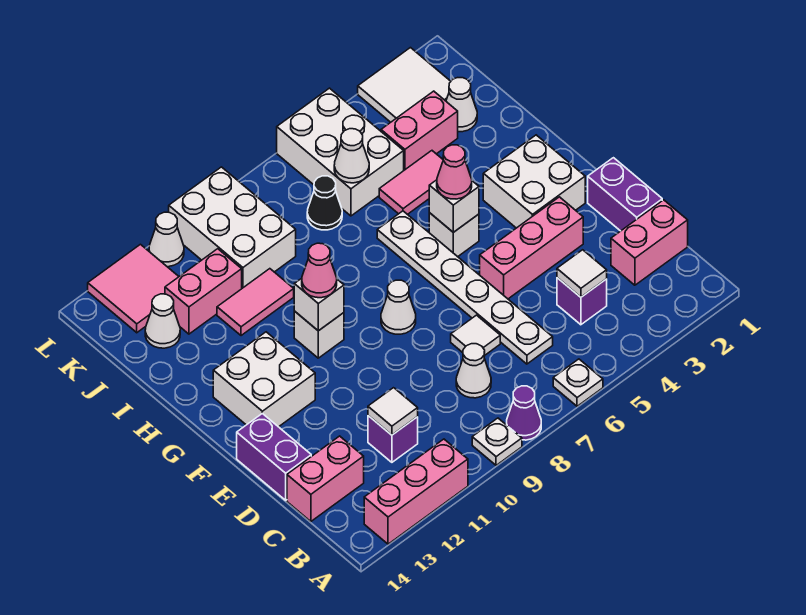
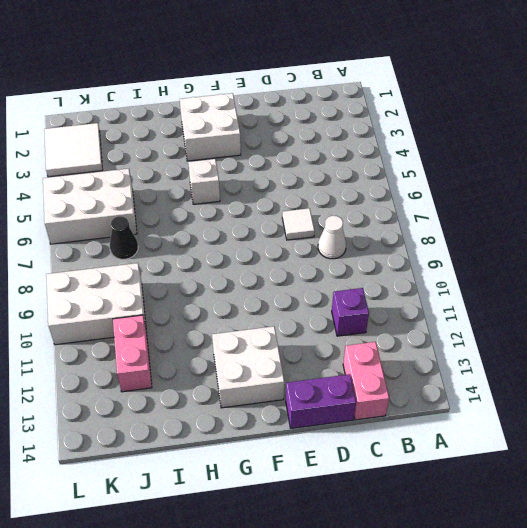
none -> white plate A6 level 1
none -> purple cone A8 level 1
none -> white plate A9 level 1
none -> pink brick A11:A13 level 1

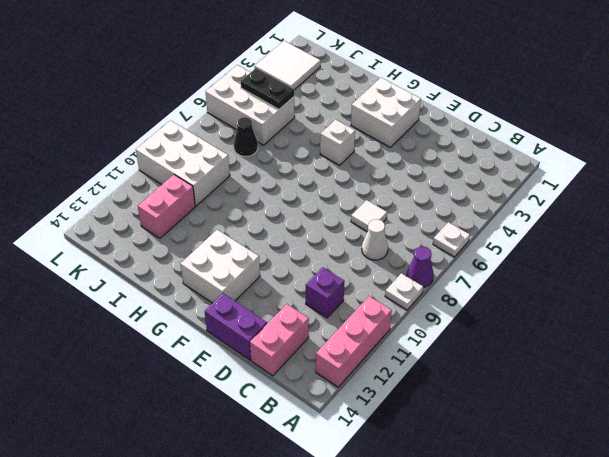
black plate J5:K5 level 2 -> none
none -> pink brick C1:C2 level 1
none -> purple brick C4 level 1
none -> white plate C6:H6 level 1
none -> purple brick D1:E1 level 1

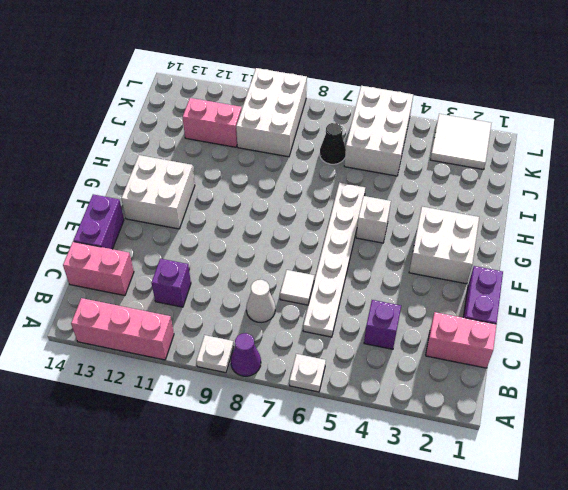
none -> pink brick E3:E5 level 1
none -> white cone F8 level 1
none -> white brick G10 level 1
none -> pink tile I4:I5 level 1

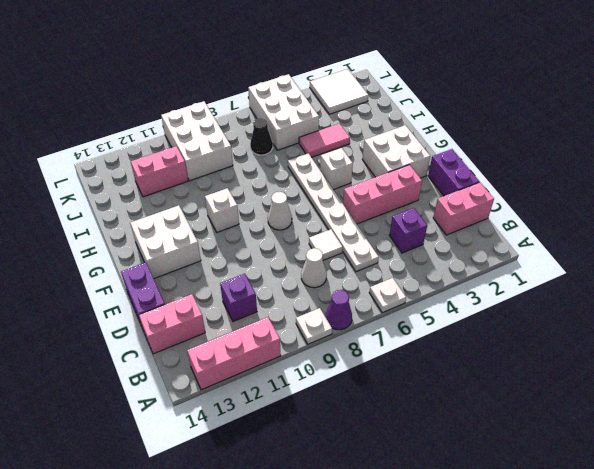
none -> pink tile I10:I11 level 1
none -> white cone J2 level 1
none -> pink brick J3:J4 level 1
none -> white cone J13 level 1

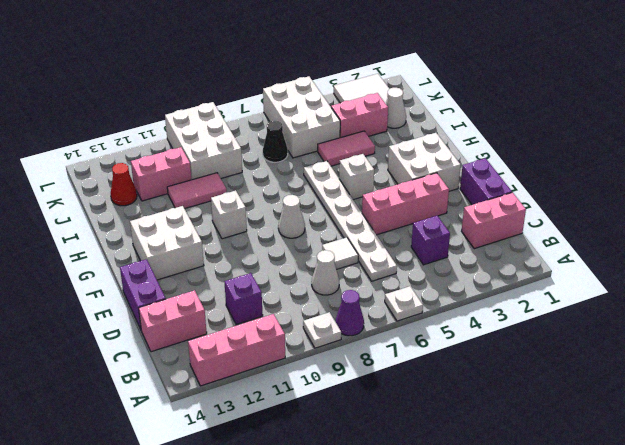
red cone J13 level 1 -> white cone J13 level 1
none -> pink tile K12:L13 level 1
none -> white cone L11 level 1
none -> white tile C4 level 2
none -> white tile C11 level 2

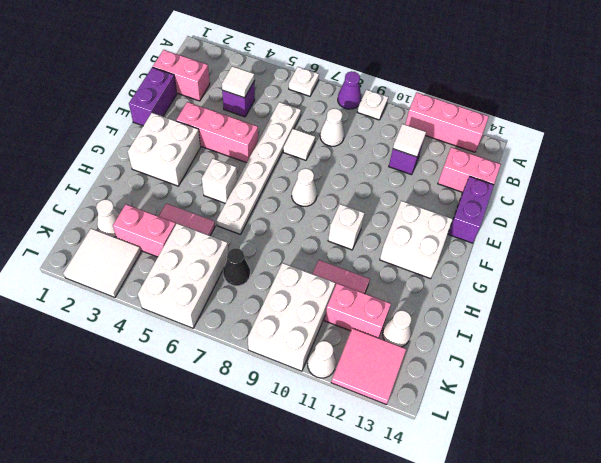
none -> white brick G5 level 2
none -> white brick G10 level 2
none -> white cone J6 level 2
none -> pink cone G5 level 3

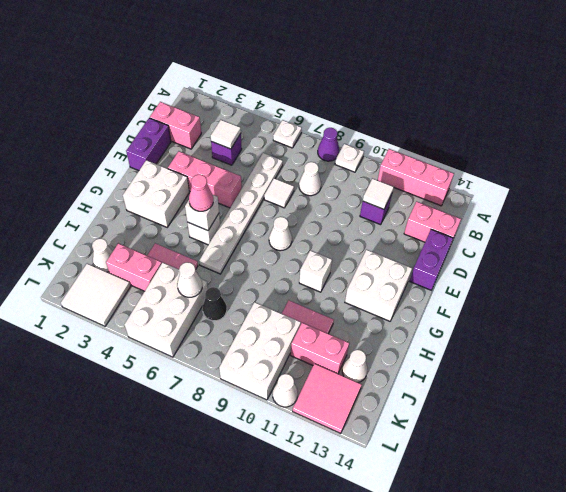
none -> white brick G10 level 2
none -> pink cone G10 level 3

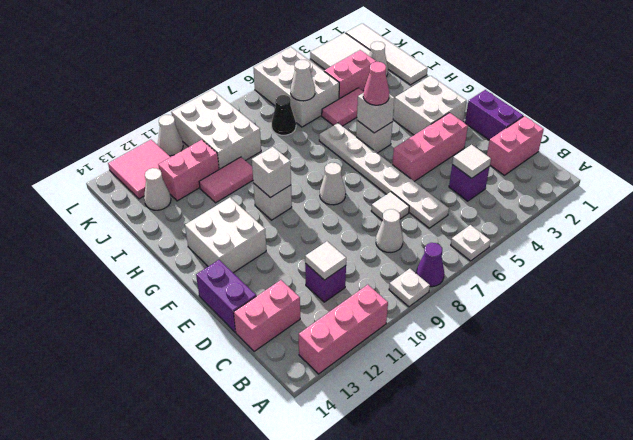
white tile I1:L1 level 1 -> none
none -> pink cone G10 level 3

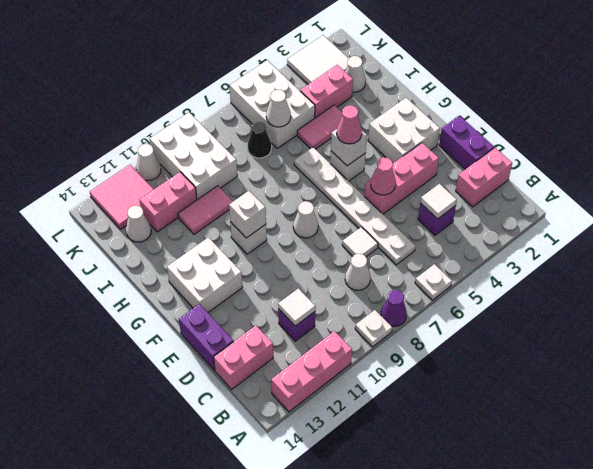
pink cone E5 level 2 -> pink cone G10 level 3

